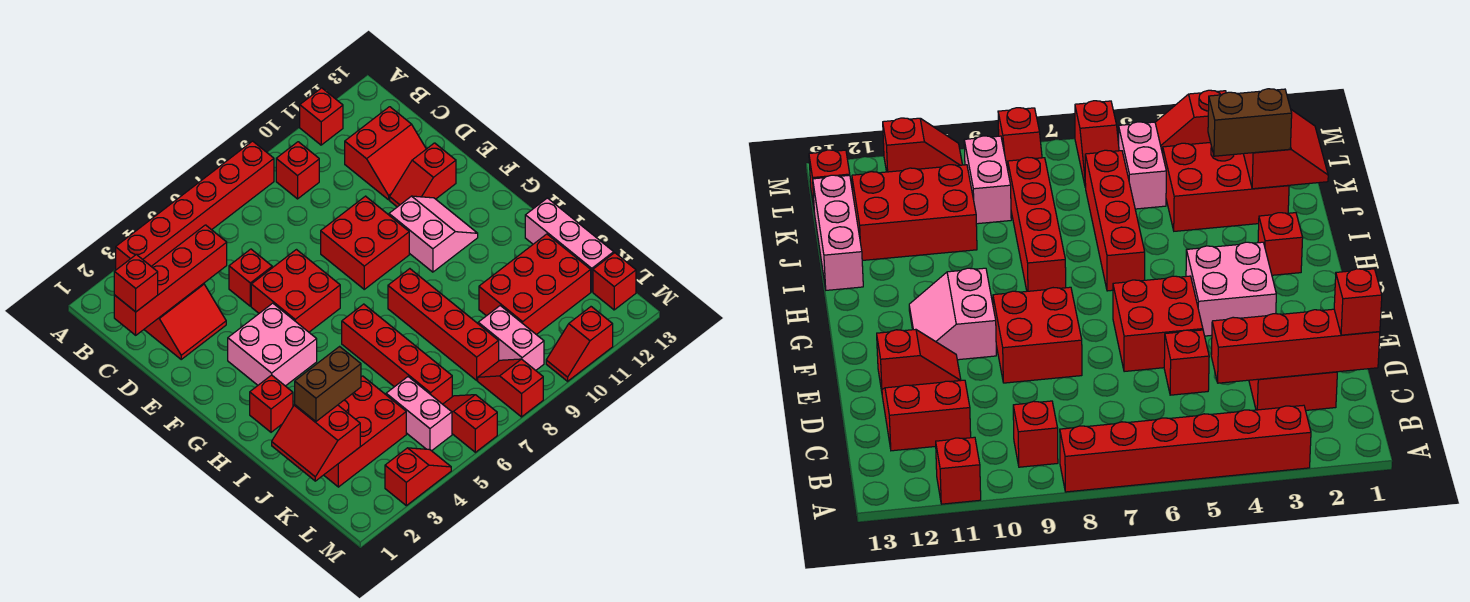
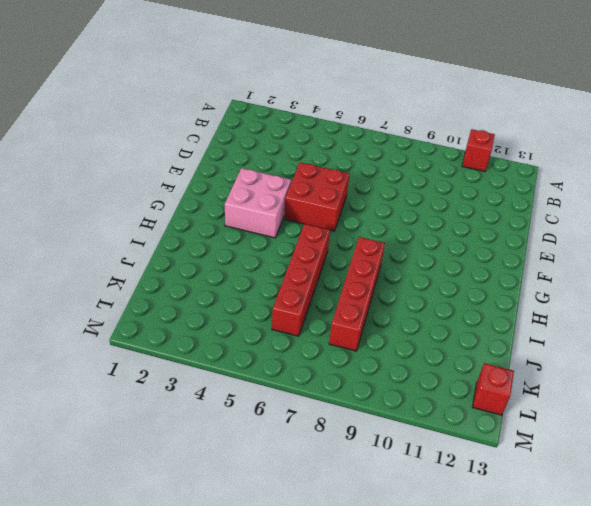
none -> red brick A3:A8 level 1
none -> red brick B9 level 1
none -> red slope C2:D3 level 1 top C

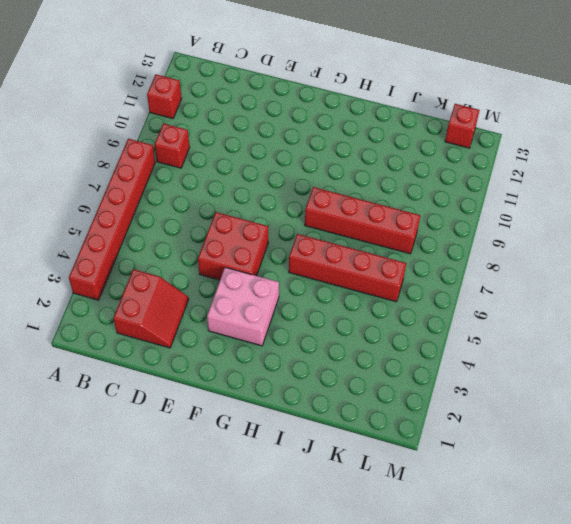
none -> red slope C11:D12 level 1 top C
none -> red brick D5 level 1
none -> red brick E8:F9 level 1

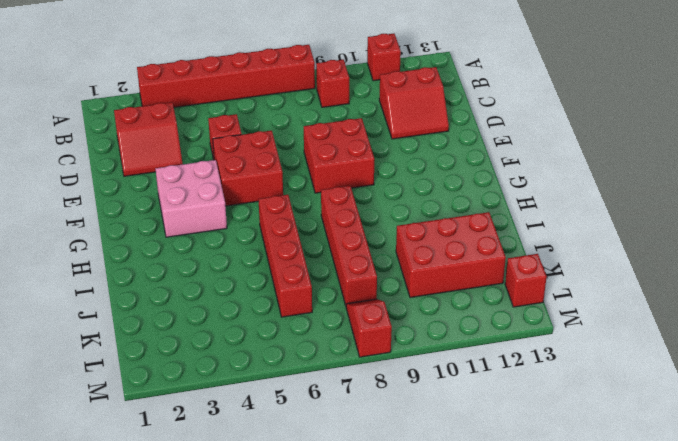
none -> red slope E11:E12 level 1 top 12
none -> pink slope F10:G11 level 1 top 10
none -> red brick H2 level 1

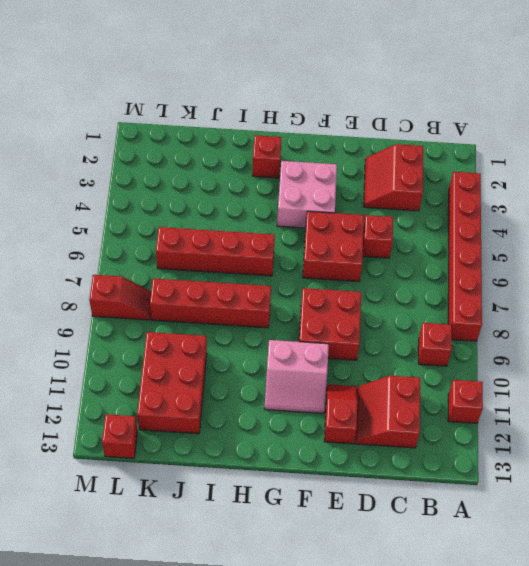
none -> pink brick I13:K13 level 1
none -> red brick J2:K4 level 1
none -> pink brick K5:L5 level 1

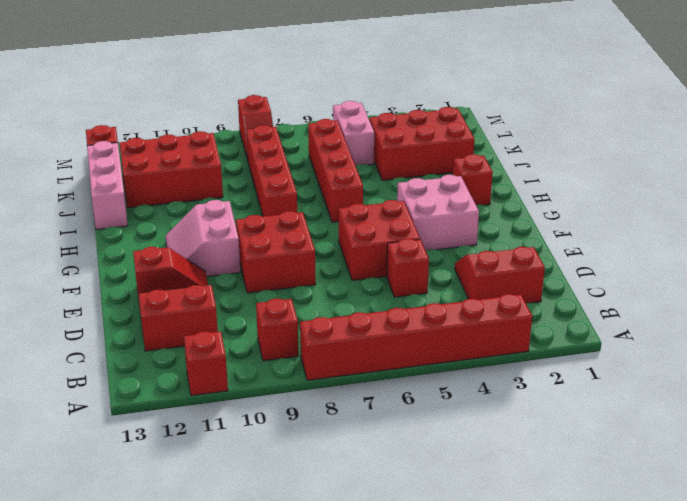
none -> pink brick K9:L9 level 1
none -> red slope L6:M6 level 1 top M
none -> red slope M3:M4 level 1 top 3

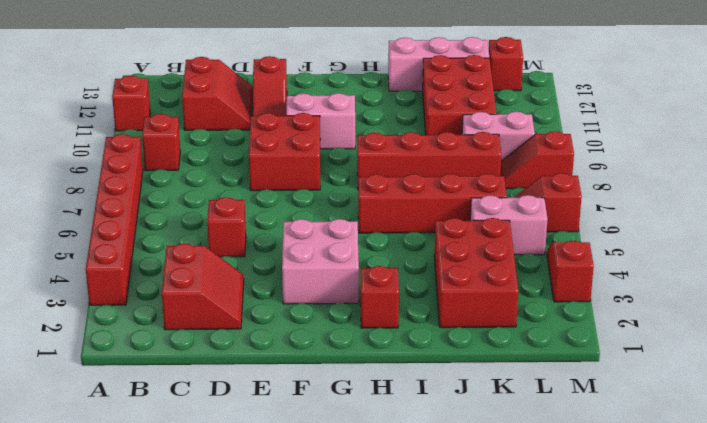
none -> red brick E5:F6 level 1
none -> red slope M10:M11 level 1 top 11
none -> red brick C1:C4 level 2

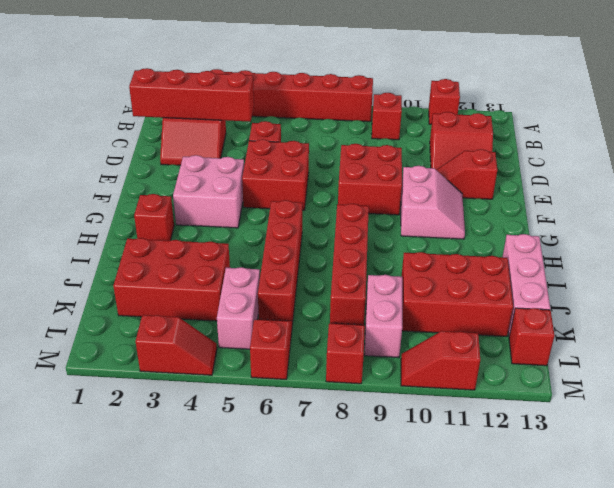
none -> red slope J1:K2 level 2 top 2
none -> red brick C1 level 3
none -> brown brick J2:J3 level 3

